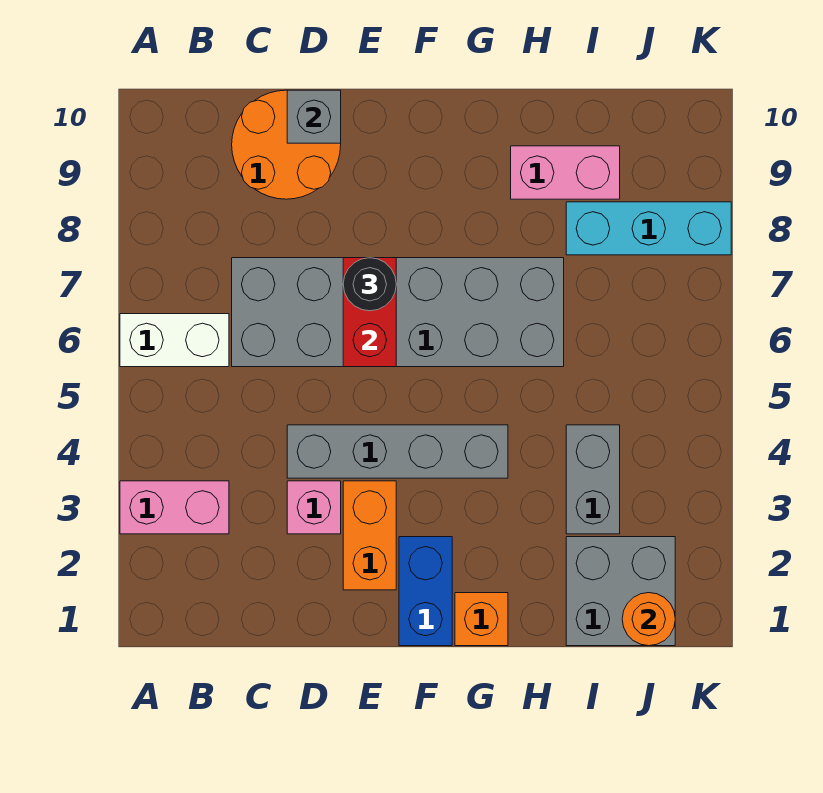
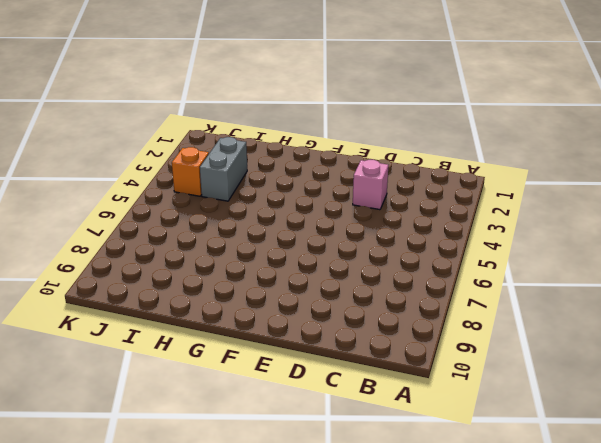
orange brick J4 level 1 -> orange brick G1 level 1
none -> pink brick A3:B3 level 1
none -> white brick A6:B6 level 1
none -> grey brick C6:H7 level 1

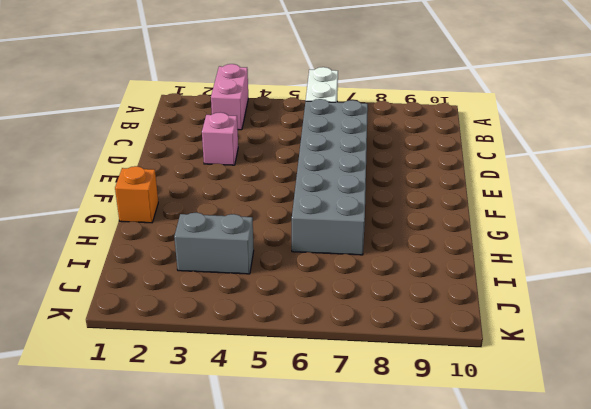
none -> orange round brick C9:D10 level 1
none -> grey brick D4:G4 level 1
none -> orange brick E2:E3 level 1

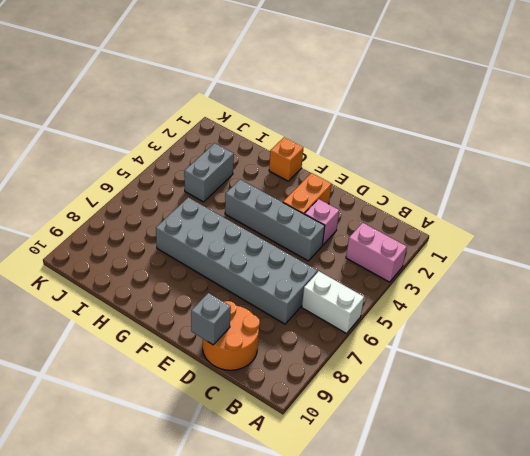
none -> blue brick F1:F2 level 1
none -> pink brick H9:I9 level 1
none -> grey brick I1:J2 level 1

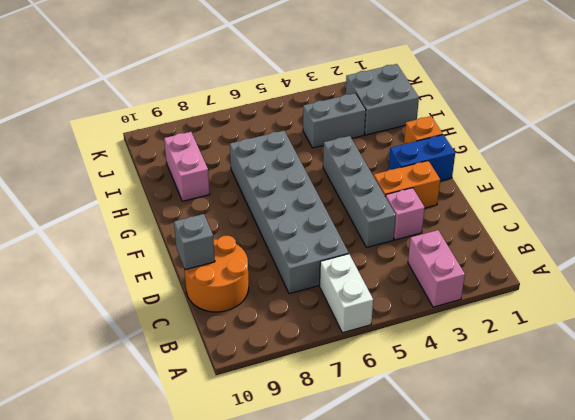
none -> cyan brick I8:K8 level 1
none -> red brick E6:E7 level 2
none -> orange round brick J1 level 2

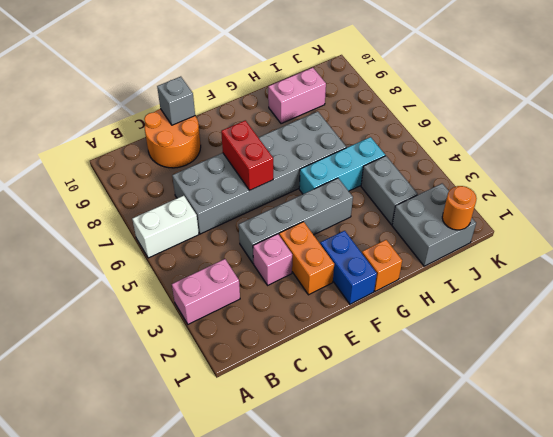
cyan brick G5:I5 level 1 -> cyan brick I8:K8 level 1
none -> black round brick E7 level 3

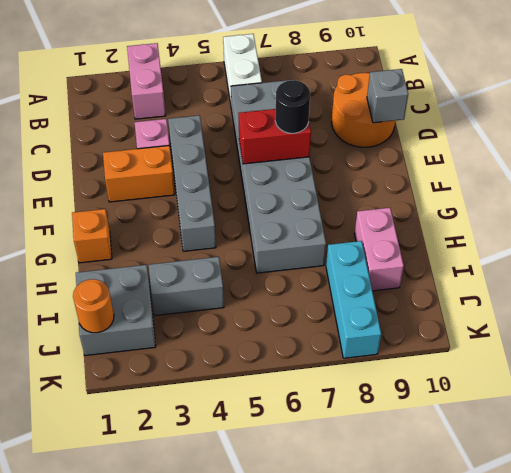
none -> blue brick F1:F2 level 1

